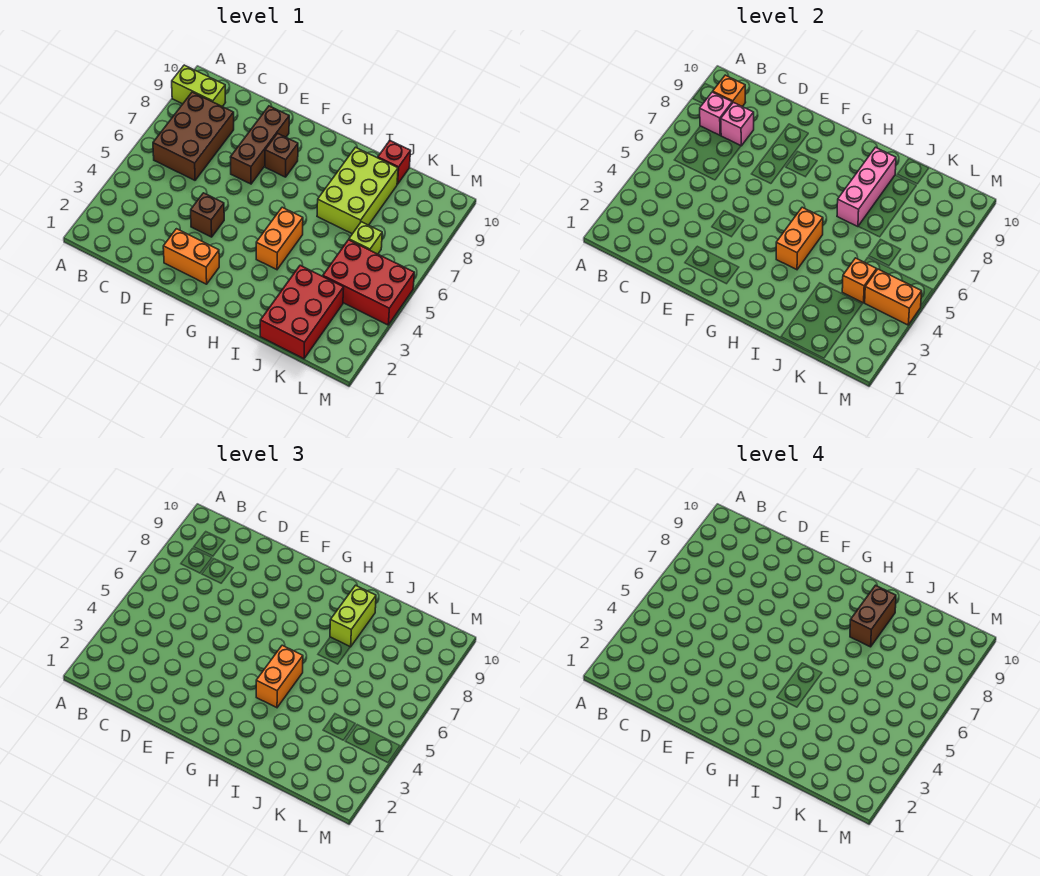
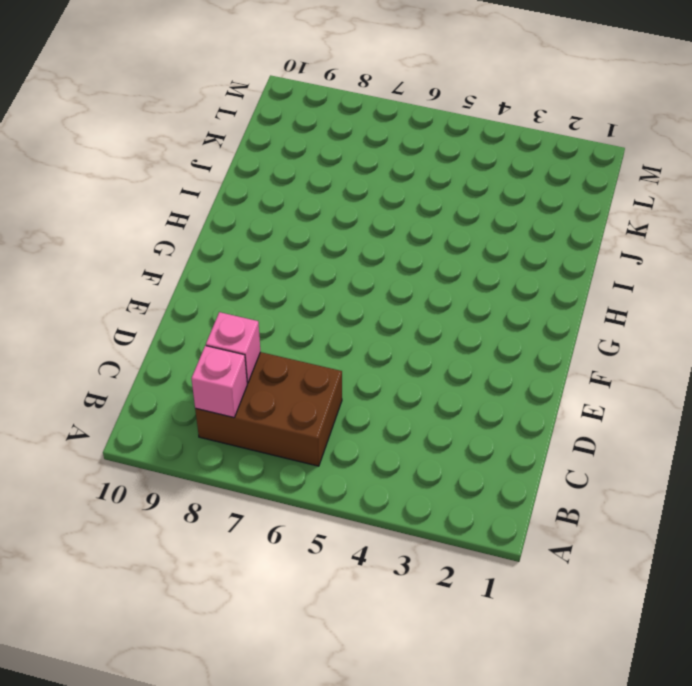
none -> lime brick A9:B9 level 1
none -> orange brick E2:F2 level 1
none -> brown brick E4 level 1

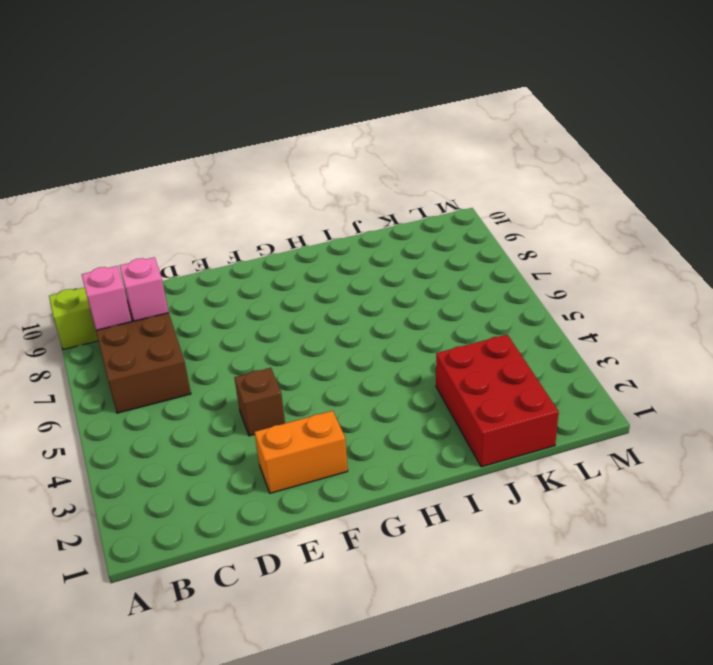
none -> brown brick E7:E9 level 1
none -> brown brick F8 level 1
none -> orange brick H4:H5 level 1

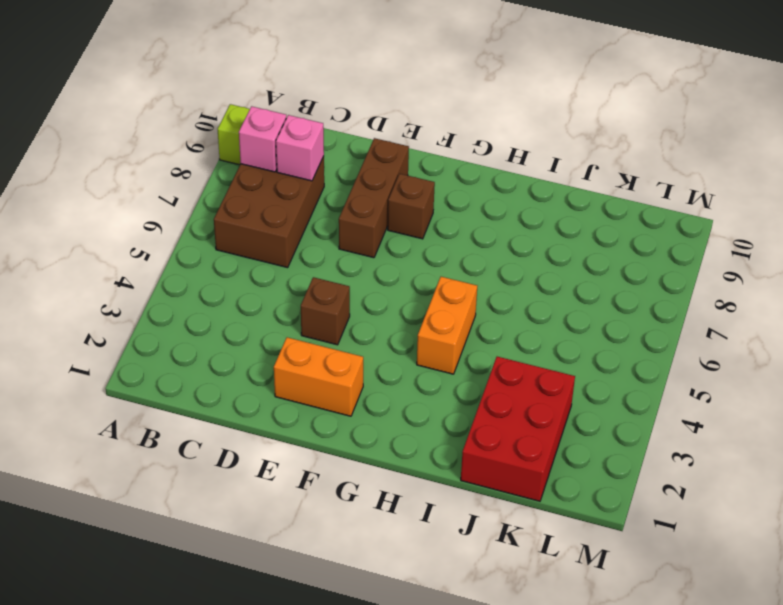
none -> lime brick I7:J9 level 1
none -> red brick J10 level 1
none -> red brick K4:M5 level 1

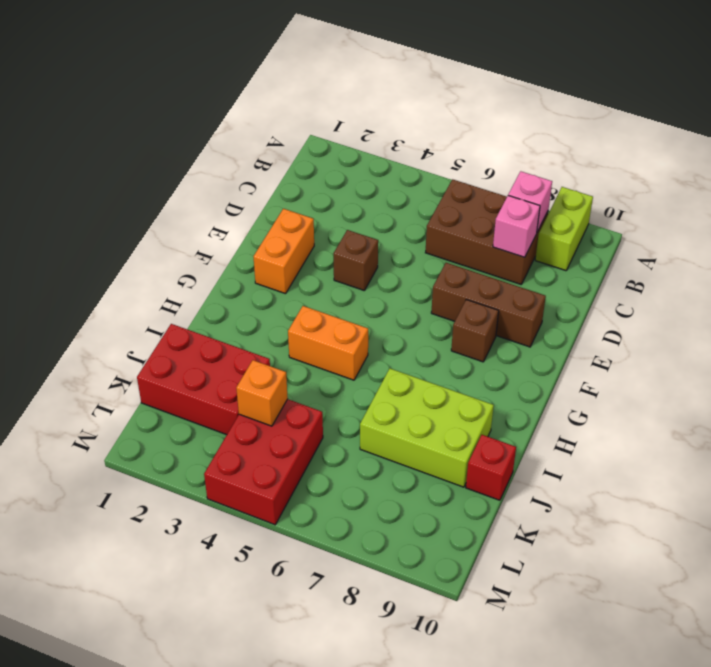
none -> lime brick K6 level 1
none -> orange brick B9 level 2
none -> orange brick H4:H5 level 2

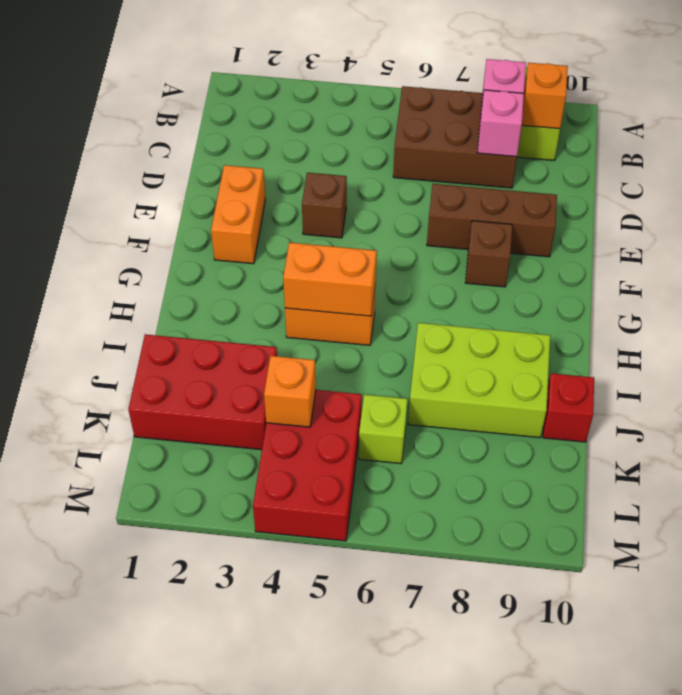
none -> pink brick I7:I9 level 2
none -> orange brick L4:M4 level 2
none -> orange brick H4:H5 level 3

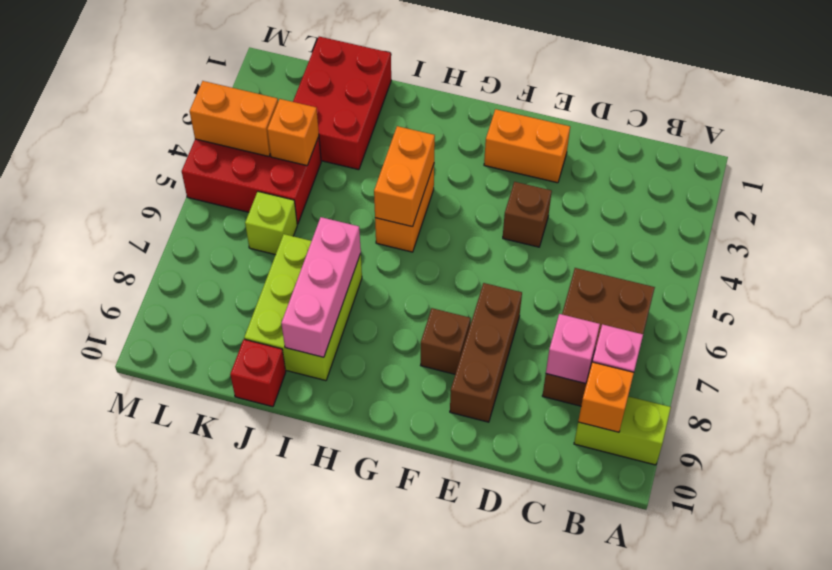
none -> orange brick H4:H5 level 3
none -> lime brick I8:I9 level 3
none -> brown brick I8:I9 level 4

